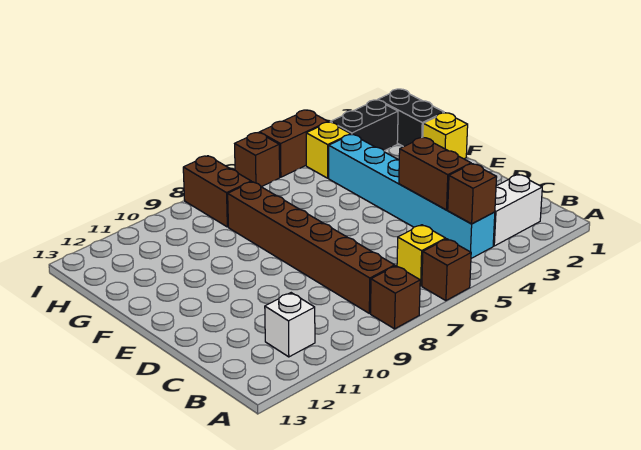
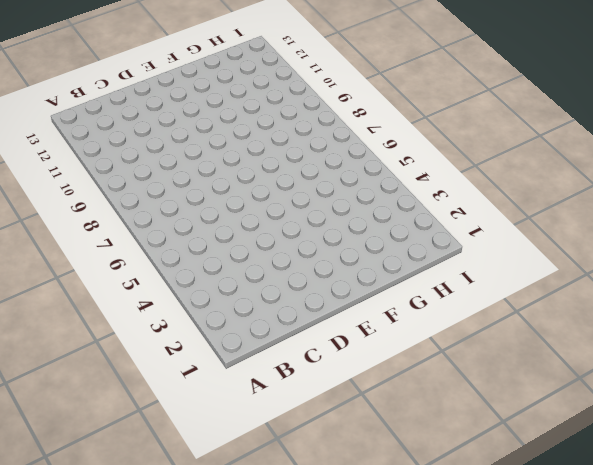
none -> brown brick A6 level 1
none -> brown brick A8 level 1
none -> white brick B2:B3 level 1

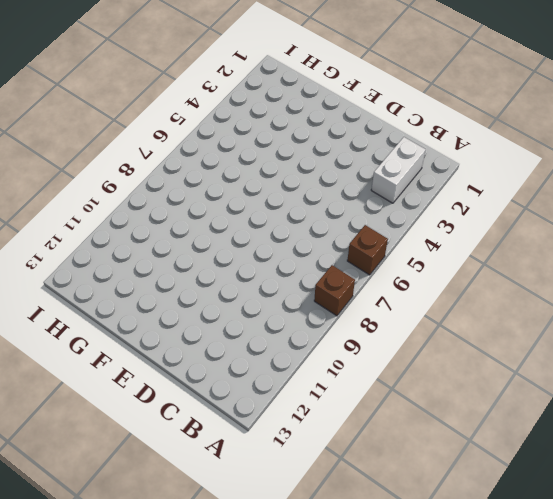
none -> cyan brick B4:G4 level 1
none -> yellow brick B6 level 1
none -> brown brick B8:G8 level 1

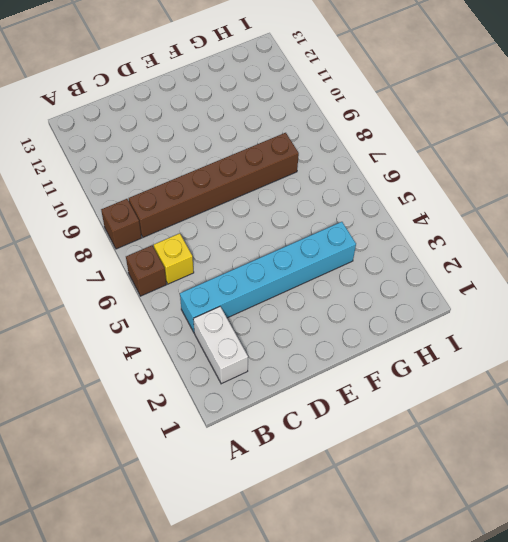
none -> white brick B11 level 1
none -> yellow brick F1 level 1
none -> black brick G1:H1 level 1

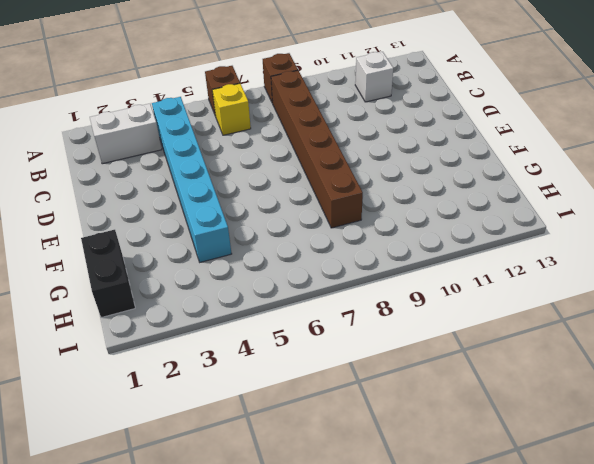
none -> yellow brick F1 level 1
none -> black brick H2:H3 level 1
none -> yellow brick H4 level 1

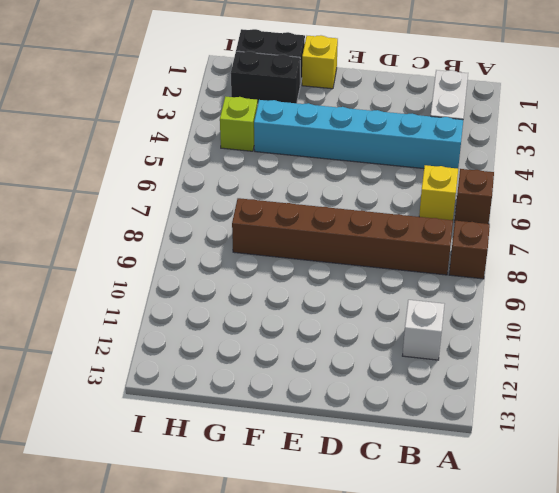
black brick G2:H2 level 1 -> black brick H2:H3 level 1
lime brick H4 level 1 -> yellow brick H4 level 1
none -> brown brick H8:I8 level 1
none -> brown brick I4:I5 level 1
none -> brown brick I6 level 1

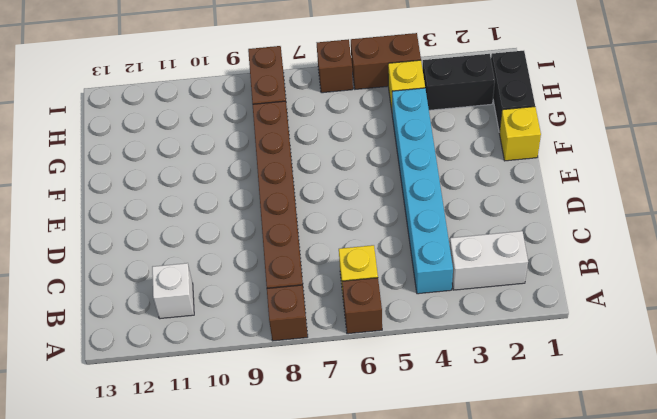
none -> brown brick B4 level 2
none -> brown brick C4:D4 level 2

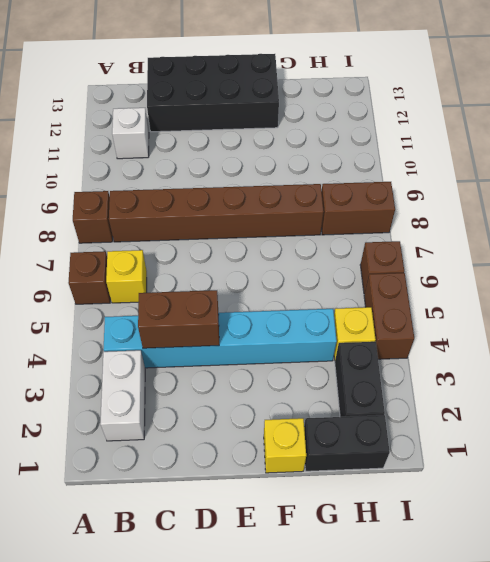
black brick C12:F13 level 1 -> none
none -> brown brick B4 level 2

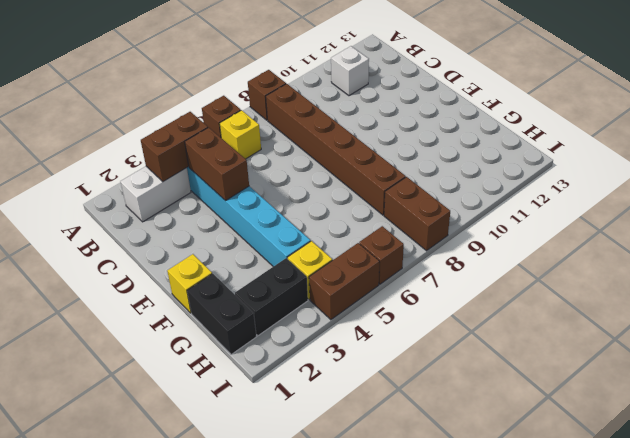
brown brick B3:B4 level 2 -> brown brick B4 level 2

